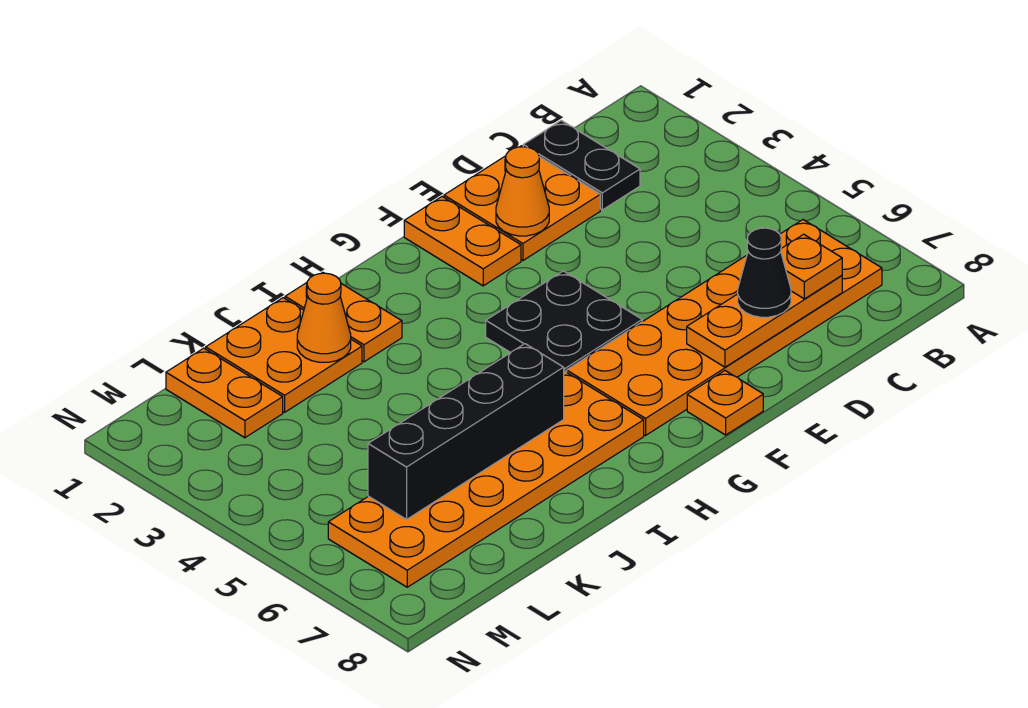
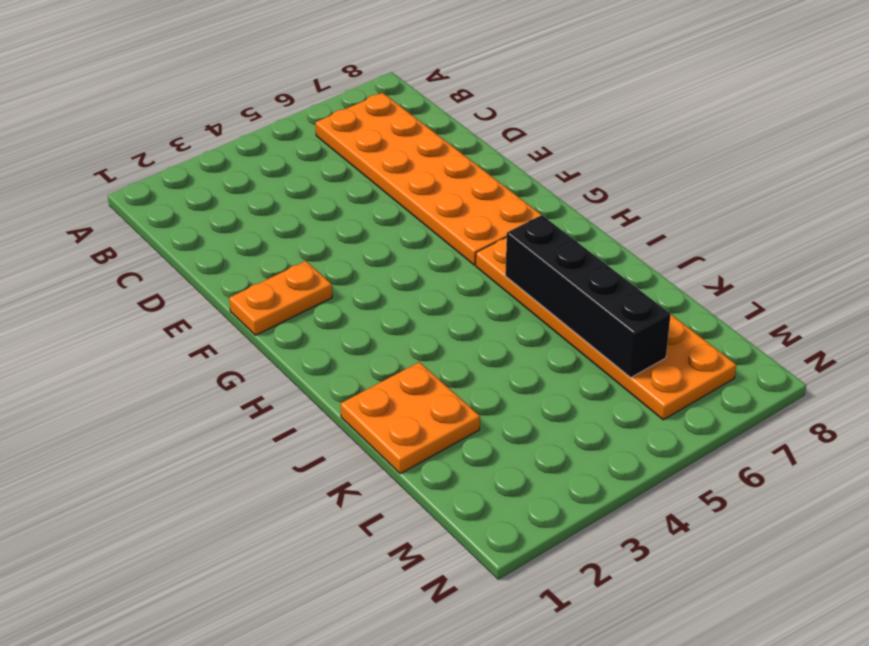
none -> black plate C1:C2 level 1
none -> orange plate D1:E2 level 1
none -> black plate F4:G5 level 1

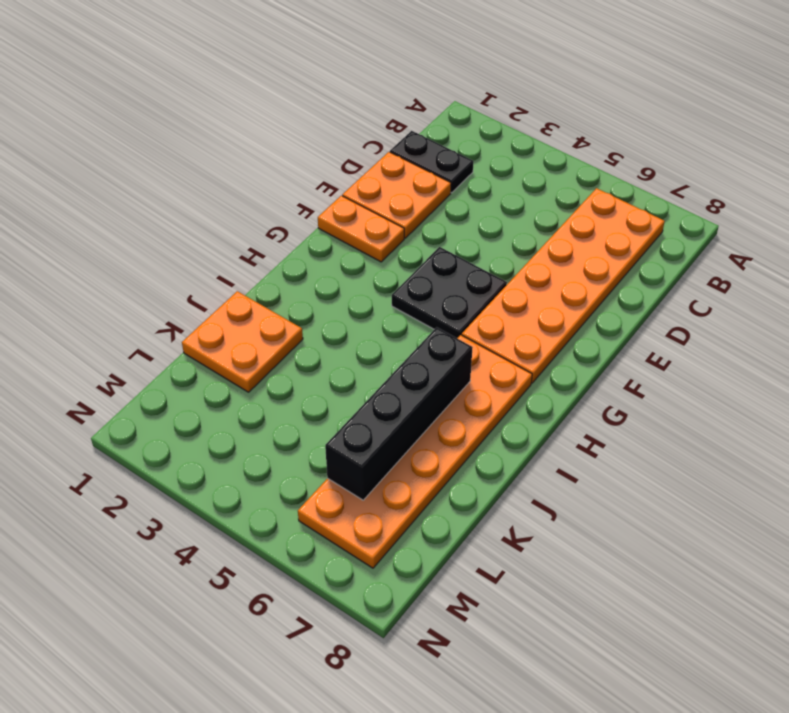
none -> orange plate F8 level 1
none -> orange plate I1:I2 level 1
none -> orange plate L1:L2 level 1

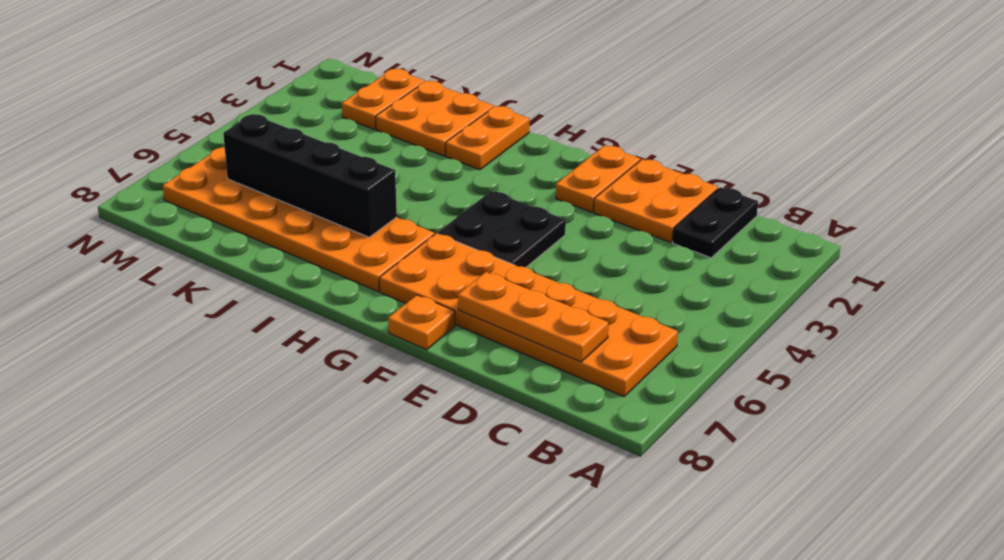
none -> orange cone E2 level 2
none -> orange cone J2 level 2
none -> orange plate C7 level 3

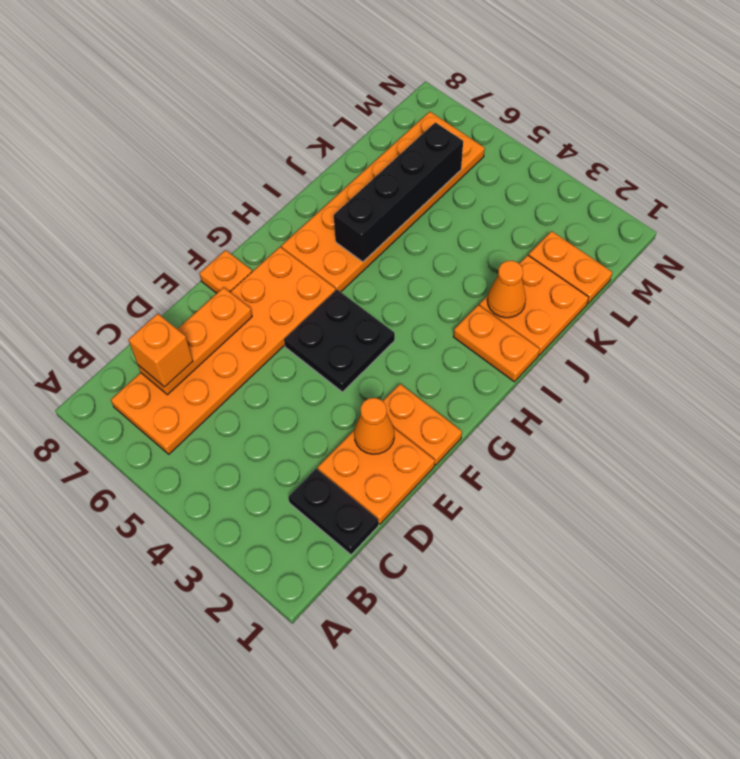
orange brick C7 level 3 -> orange plate C7 level 3
none -> black cone D7 level 3

